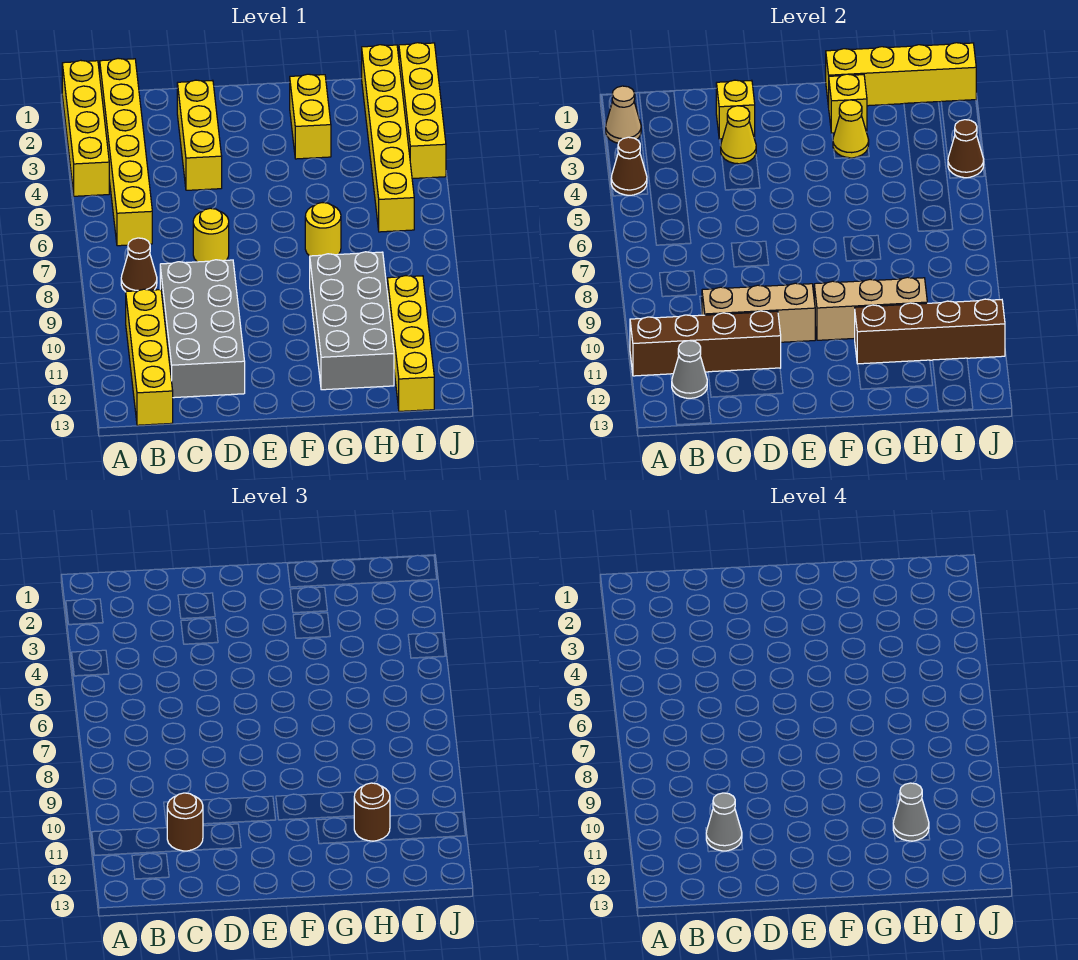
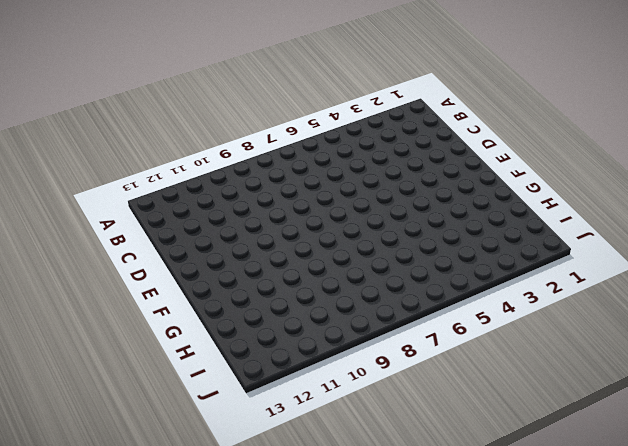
none -> yellow brick A1:A4 level 1
none -> yellow brick B1:B6 level 1
none -> brown cone B8 level 1
none -> yellow brick B10:B13 level 1

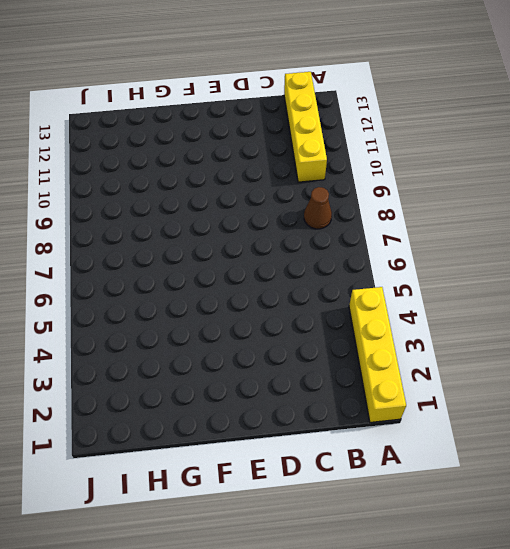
none -> yellow brick B1:B6 level 1
none -> grey brick C9:D12 level 1
none -> yellow brick D2:D4 level 1
none -> yellow round brick D7 level 1

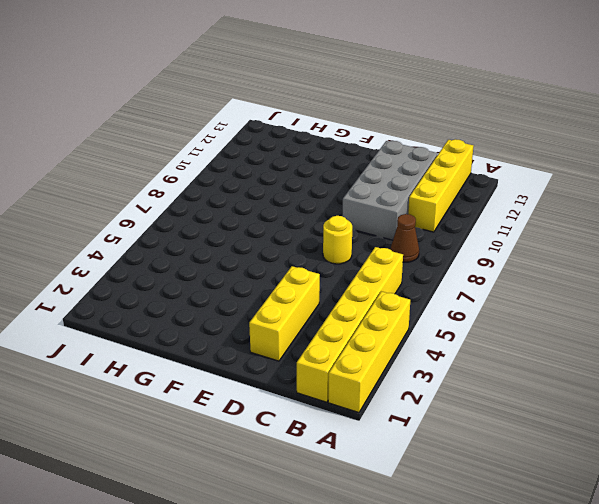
none -> yellow brick G2:G3 level 1
none -> yellow round brick G7 level 1
none -> grey brick G9:H12 level 1
none -> yellow brick I1:I6 level 1

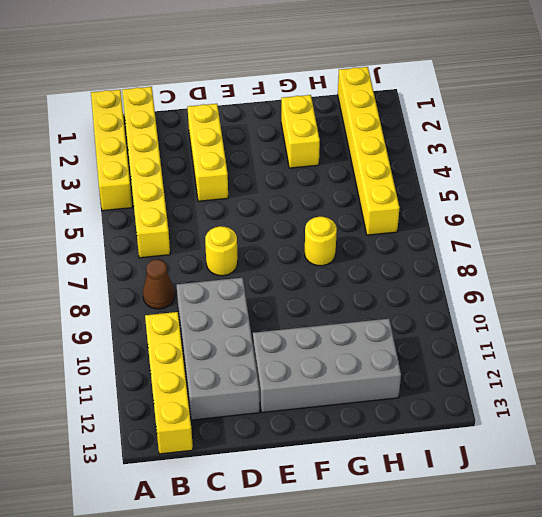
grey brick E11:H12 level 1 -> grey brick G9:H12 level 1
none -> yellow brick I10:I13 level 1
none -> yellow brick J1:J4 level 1
none -> tan cone A2 level 2
none -> brown cone A4 level 2

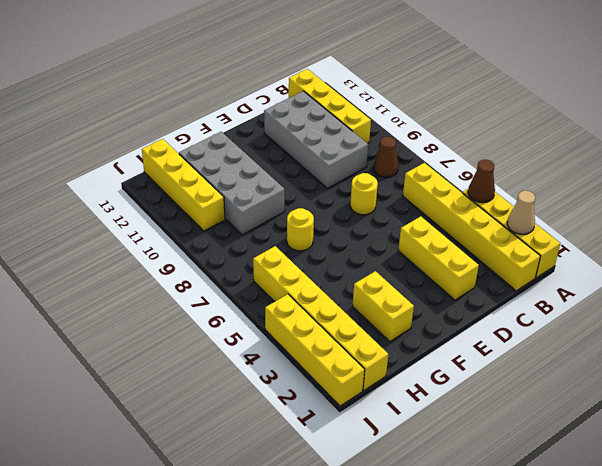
none -> brown brick A11:D11 level 2
none -> grey cone B12 level 2
none -> tan brick C10:E10 level 2
none -> yellow brick D2 level 2

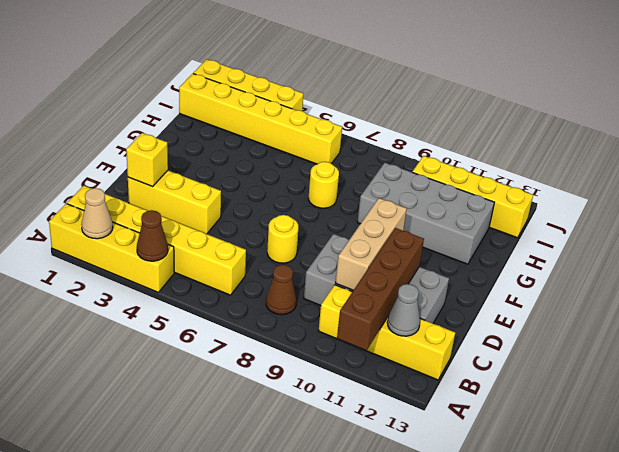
none -> yellow brick G2:G3 level 1
none -> yellow cone D3 level 2
none -> tan brick F10:H10 level 2
none -> yellow brick G1:J1 level 2

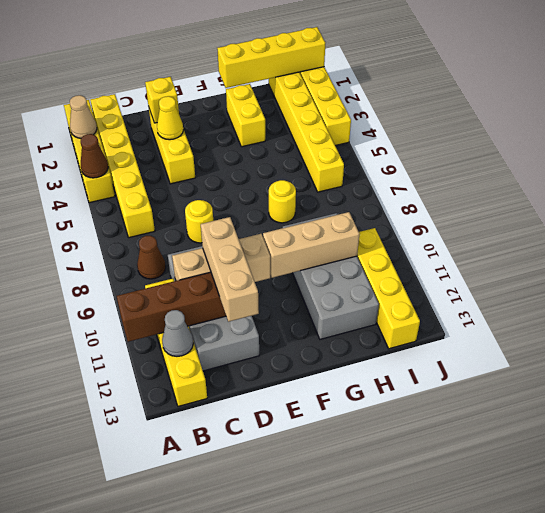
tan brick D10:D12 level 3 -> none
none -> yellow brick G2 level 2
none -> yellow cone G3 level 2
none -> brown brick G11:J11 level 2
none -> brown cone J4 level 2

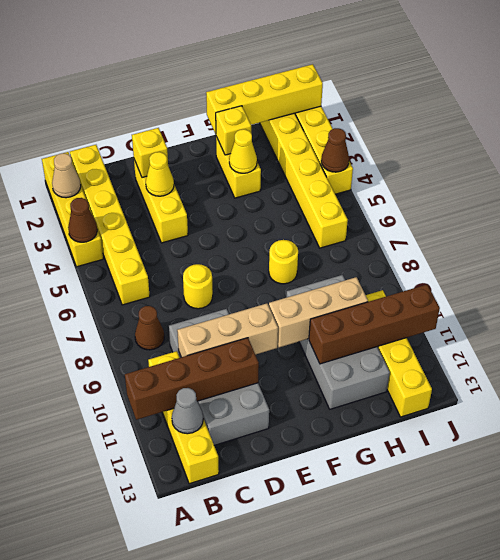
none -> brown round brick C11 level 3
none -> brown round brick H11 level 3
none -> grey cone C11 level 4
none -> grey cone H11 level 4

